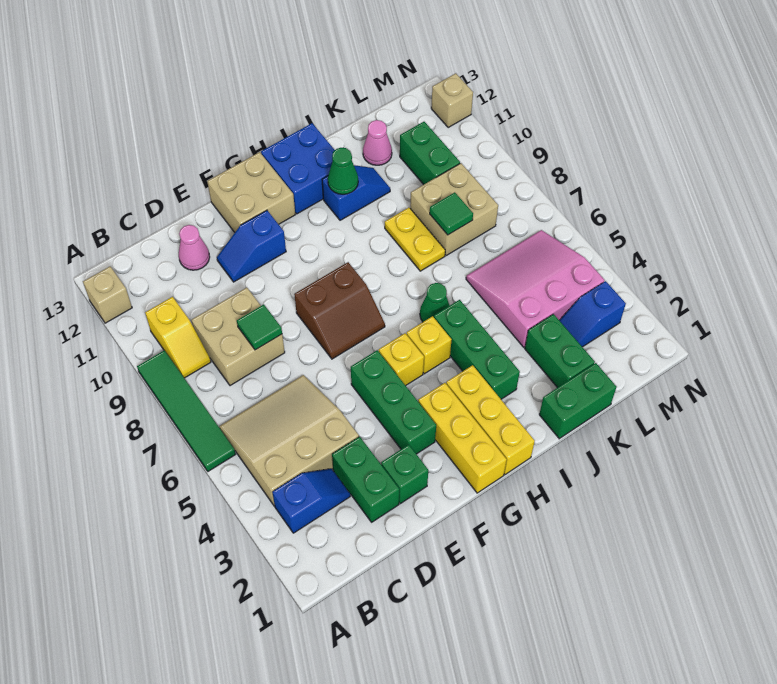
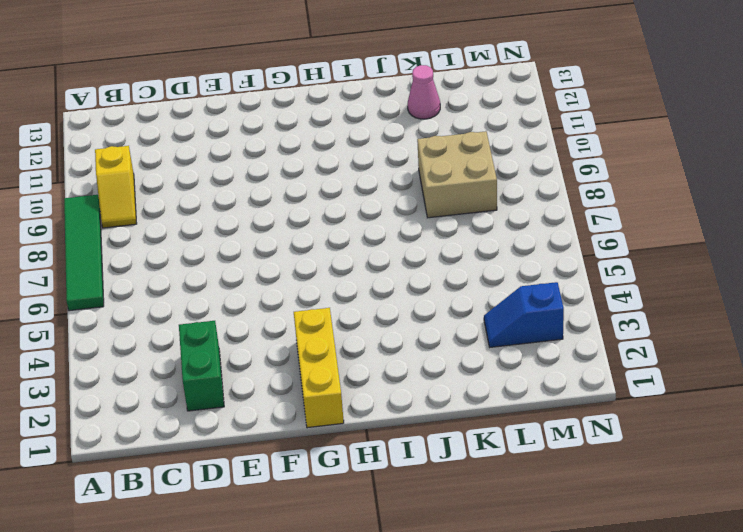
none -> tan brick A12 level 1
none -> blue slope B3:C3 level 1 top B
none -> tan slope B4:D6 level 1 top 4
none -> tan brick C8:D9 level 1

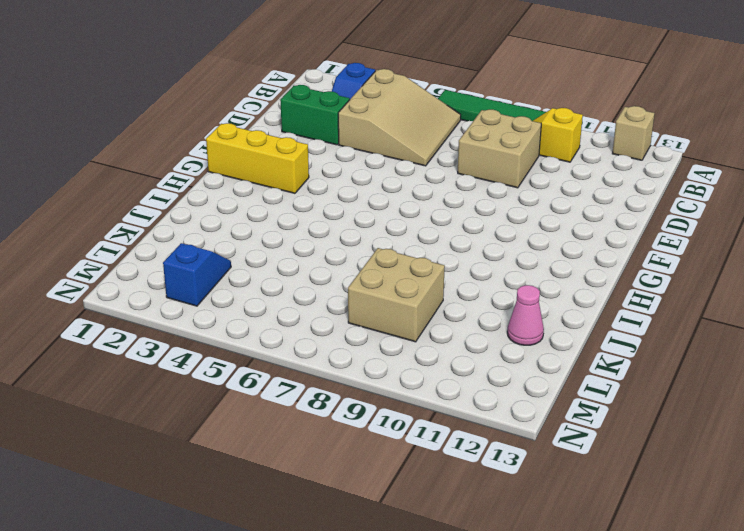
none -> pink cone D12 level 1
none -> green brick E2 level 1
none -> blue slope E11:F11 level 1 top F
none -> green brick F3:F5 level 1

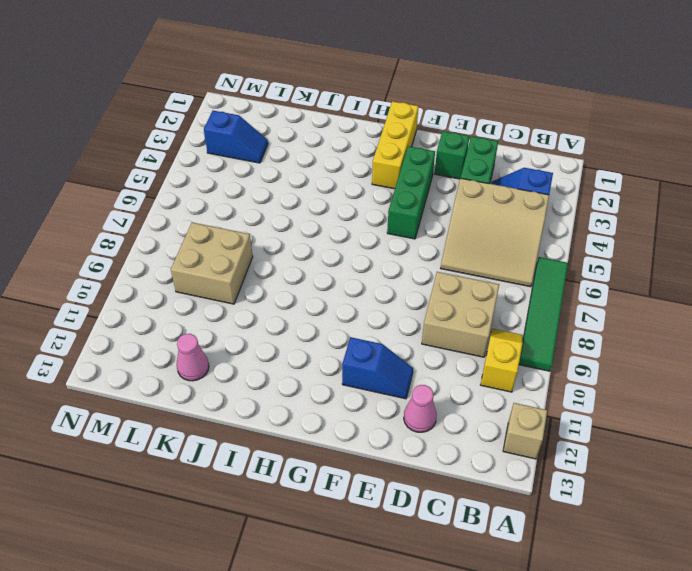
none -> brown slope F7:G8 level 1 top 8
none -> tan brick F12:G13 level 1
none -> yellow brick G5 level 1
none -> yellow brick H1:H3 level 1

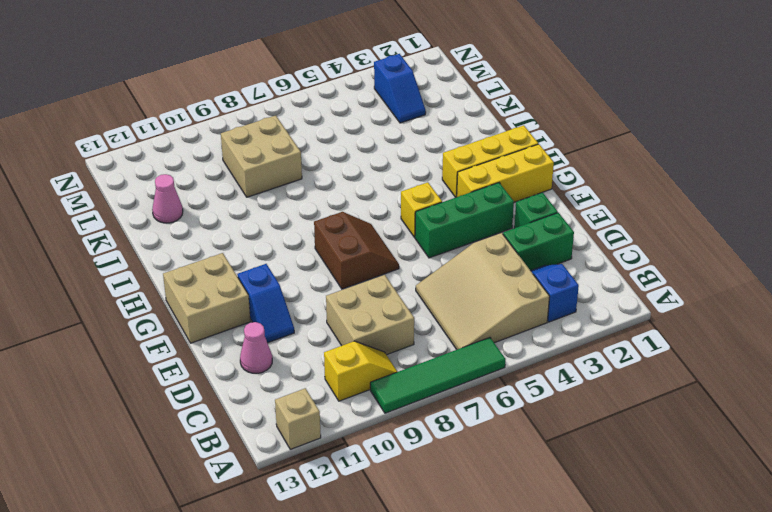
none -> yellow brick H5 level 1
none -> blue brick H12:I13 level 1
none -> green brick I3:I5 level 1
none -> green cone I6 level 1

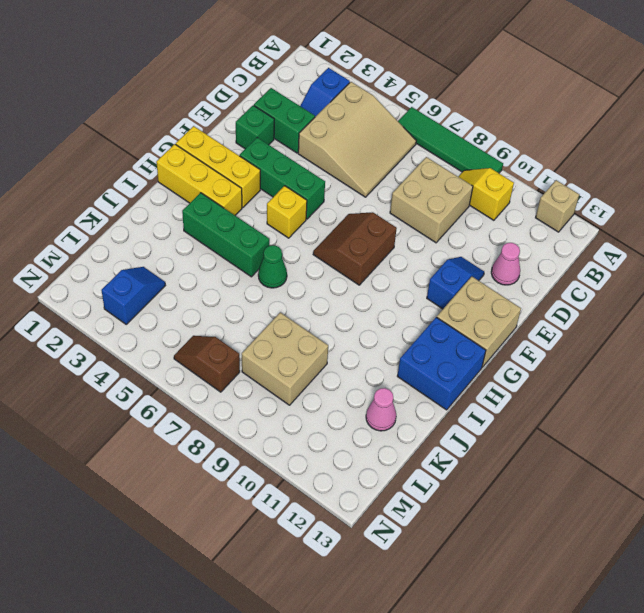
brown slope M6:M7 level 1 top 7 -> pink slope K4:M6 level 1 top 4
none -> yellow brick H5 level 1
none -> blue slope I11:J11 level 1 top I
none -> green brick J1:K1 level 1
none -> yellow plate J8:J9 level 1

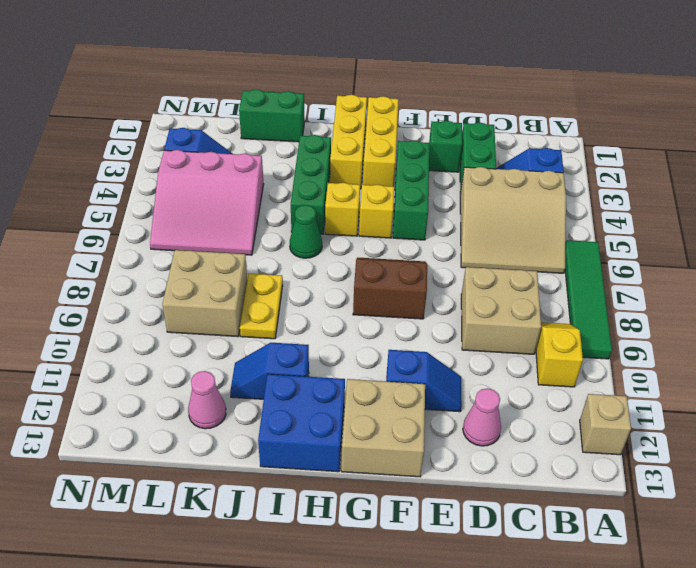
none -> green brick K2:K3 level 1
none -> green brick L10:L11 level 1
none -> tan brick N12 level 1
none -> green tile D8 level 2

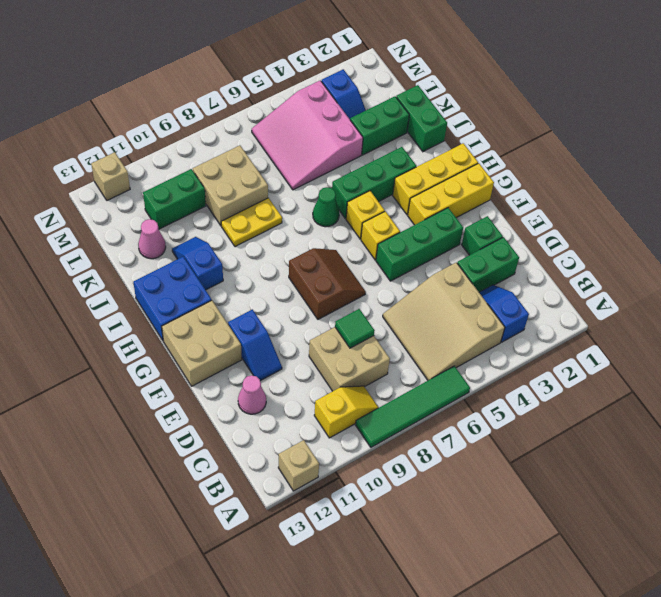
none -> green cone I11 level 2
none -> green tile K8 level 2

